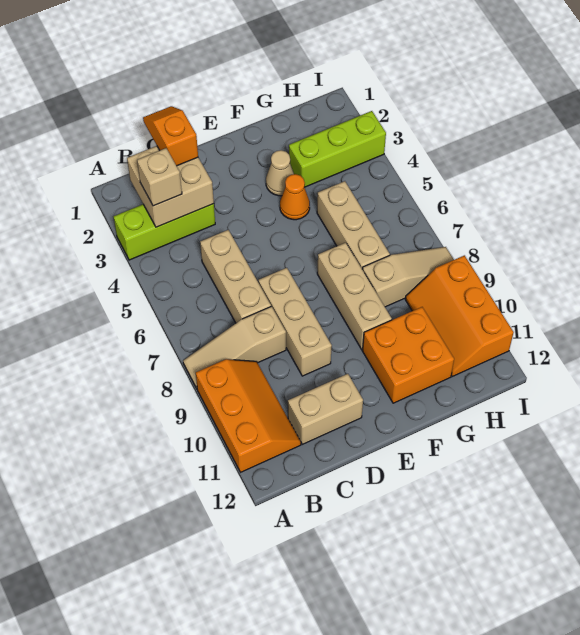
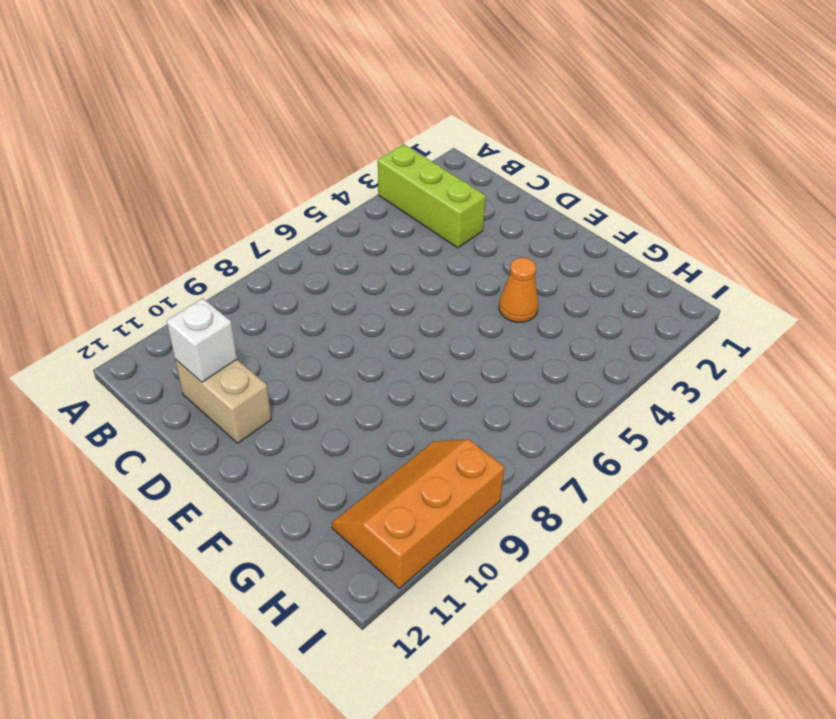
white brick C11 level 2 -> none
none -> tan slope A8:C8 level 1 top C
none -> orange slope A9:B11 level 1 top A
none -> tan brick C5:C7 level 1

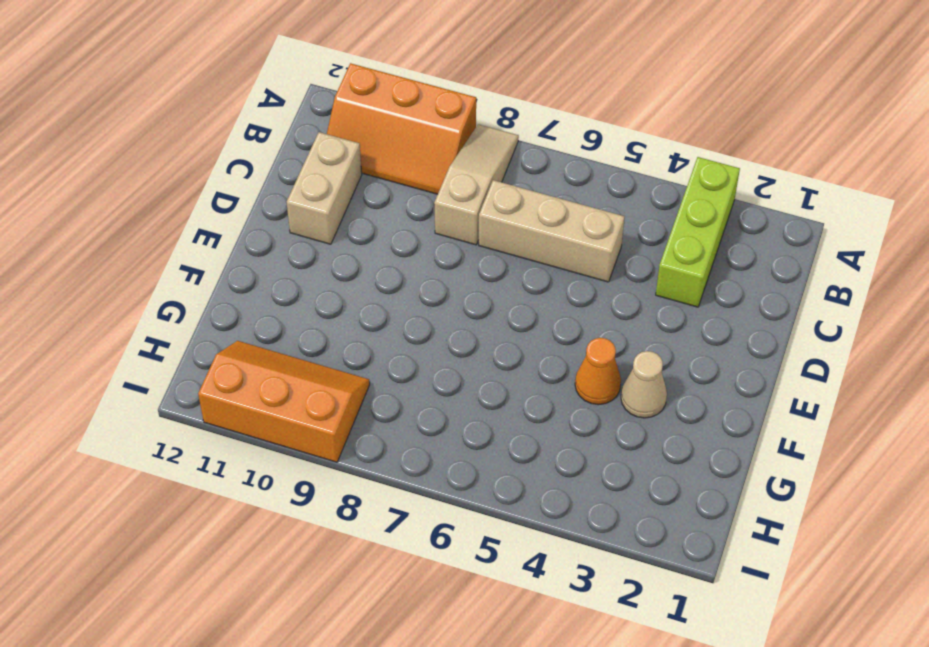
none -> tan brick D7:D9 level 1
none -> tan brick F7:F9 level 1
none -> orange brick F10:G11 level 1

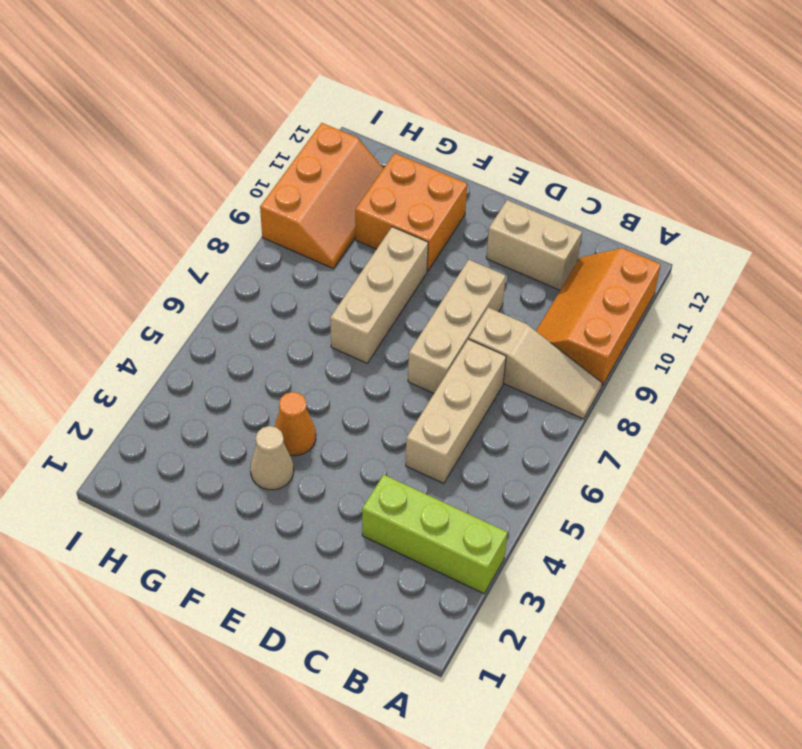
none -> lime brick G3:I3 level 1
none -> tan brick G5:G7 level 1
none -> tan slope G8:I8 level 1 top G

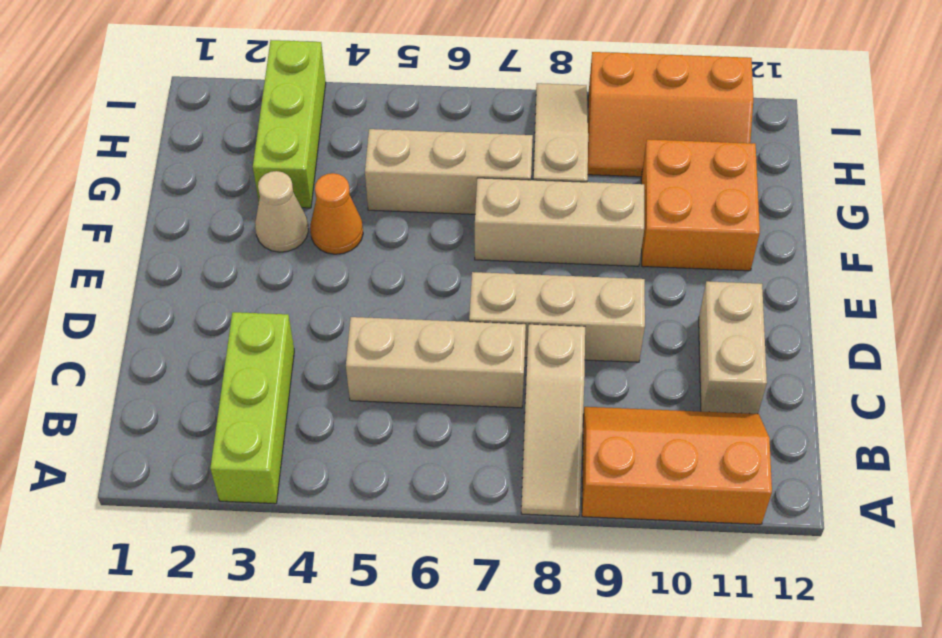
none -> tan brick B2:C3 level 2
none -> tan brick B3 level 3
none -> orange slope C1:C2 level 3 top 2

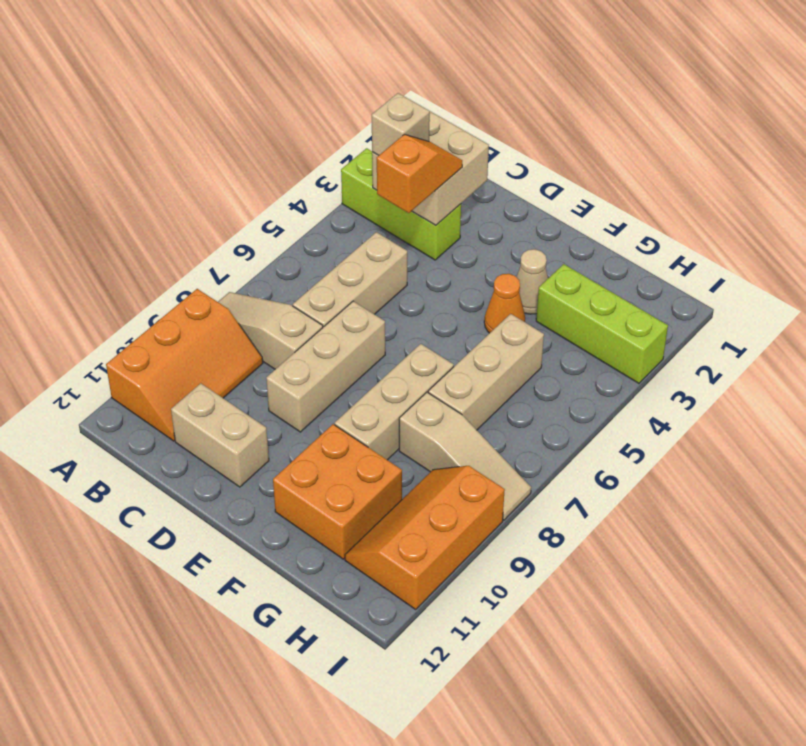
orange slope C3:C4 level 3 top 4 -> orange slope C1:C2 level 3 top 2

